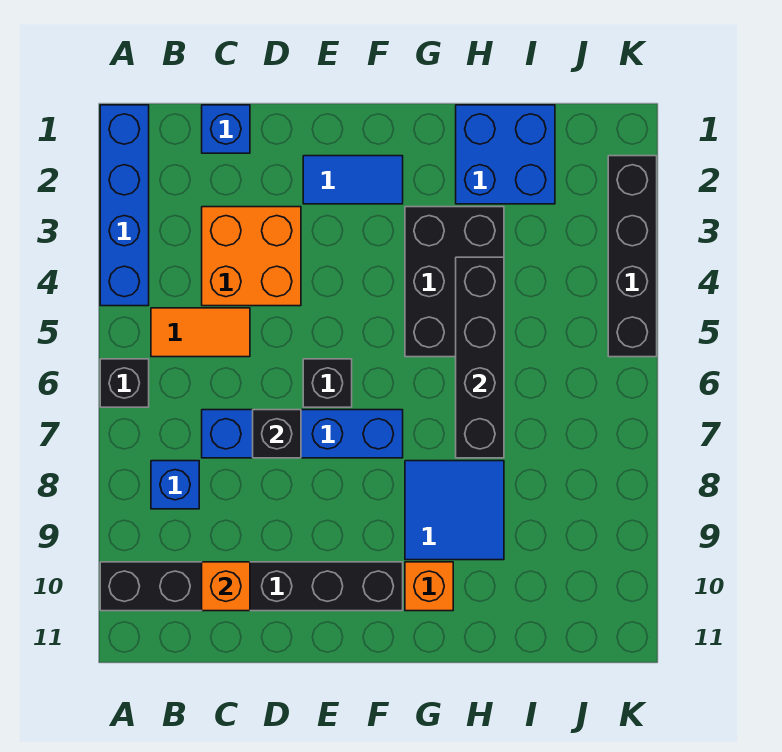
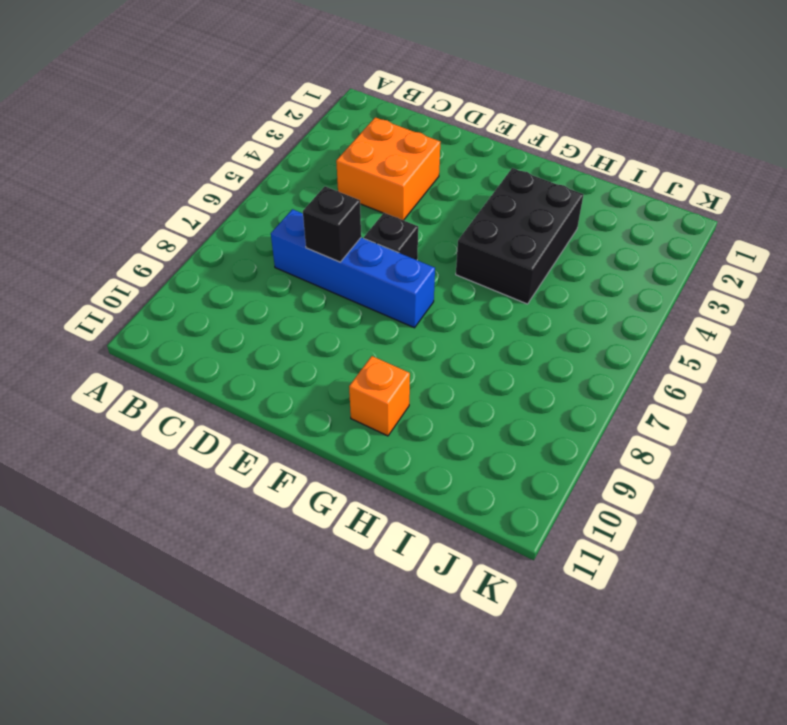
none -> blue brick A1:A4 level 1
none -> black brick A6 level 1
none -> black brick A10:F10 level 1

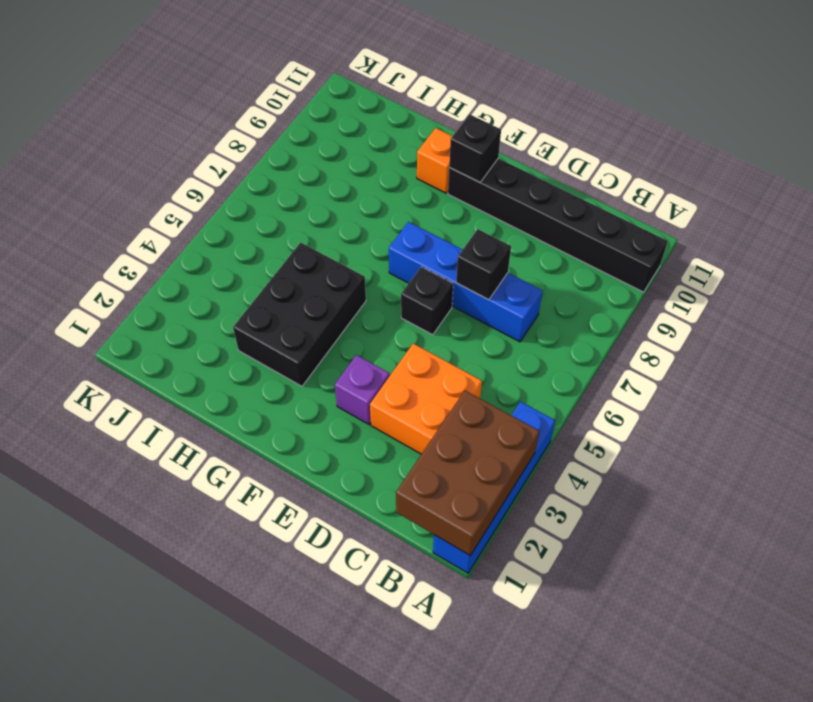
brown brick A1:B3 level 2 -> none
purple brick E3 level 1 -> none
black brick F10 level 2 -> black brick A6 level 1
none -> orange tile B5:C5 level 1
none -> blue brick B8 level 1
none -> blue brick C1 level 1

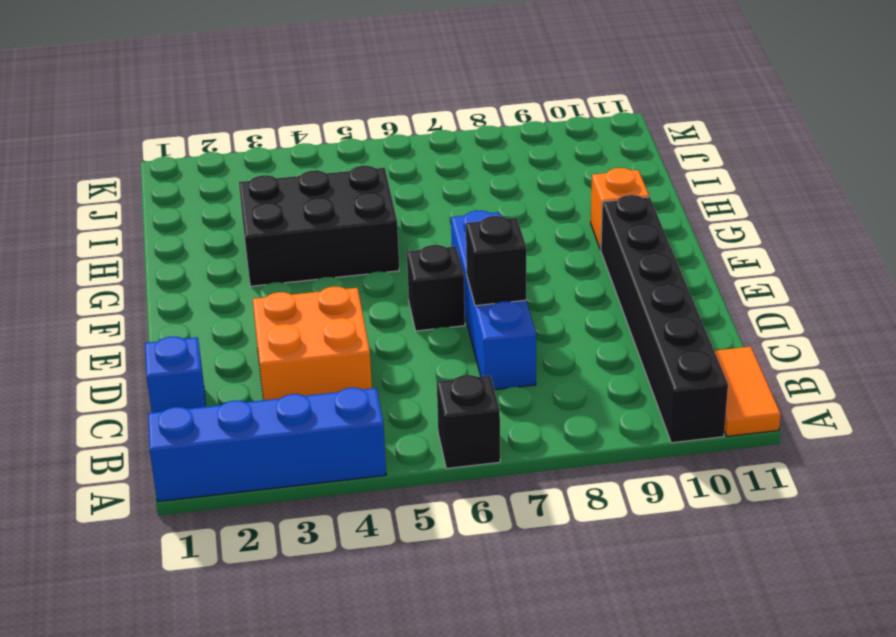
orange tile A11:B11 level 1 -> orange tile B5:C5 level 1
none -> blue brick B8 level 1
none -> blue tile E2:F2 level 1
none -> blue tile G8:H9 level 1

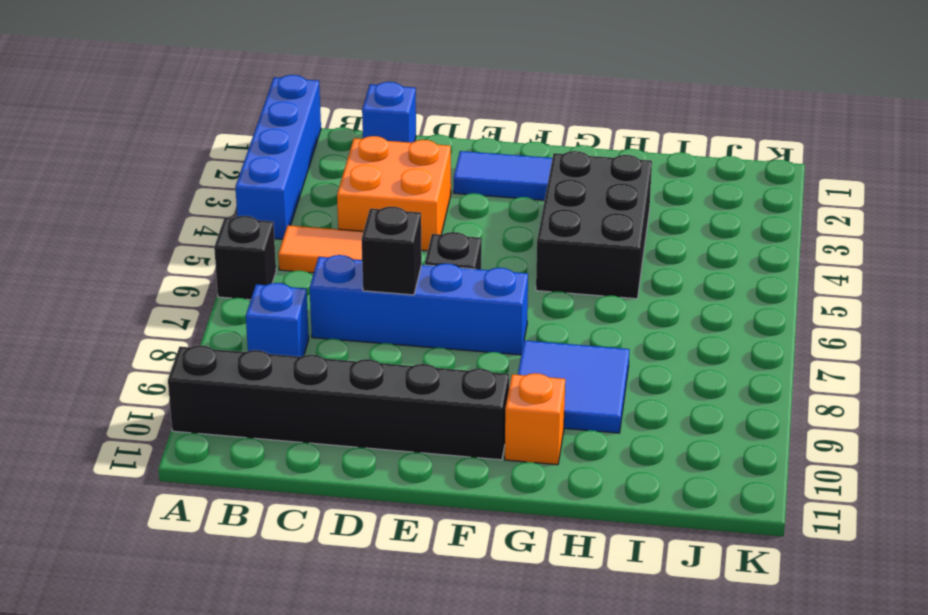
none -> blue brick H1:I2 level 1
none -> black brick K2:K5 level 1
none -> orange brick C10 level 2

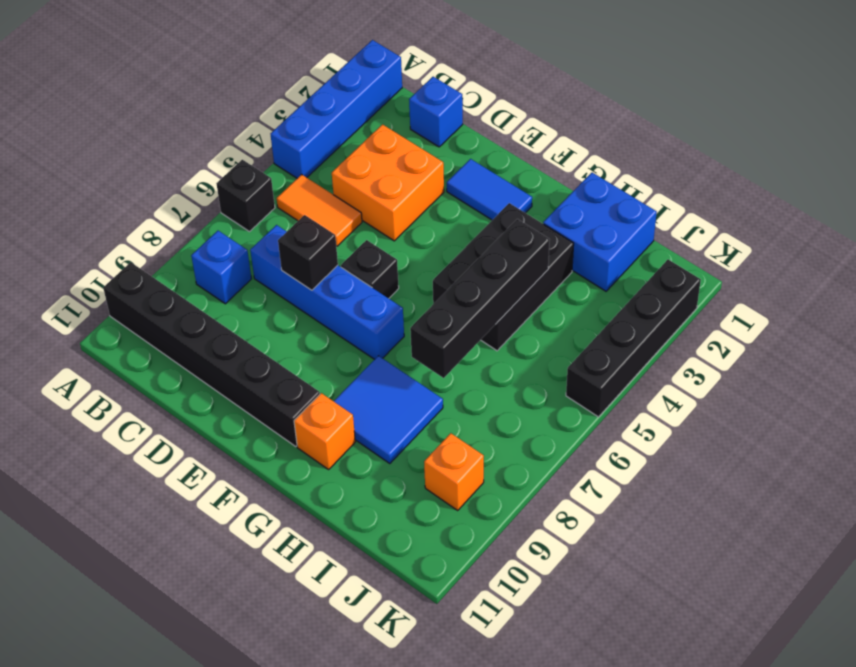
orange brick J9 level 1 -> orange brick C10 level 2

